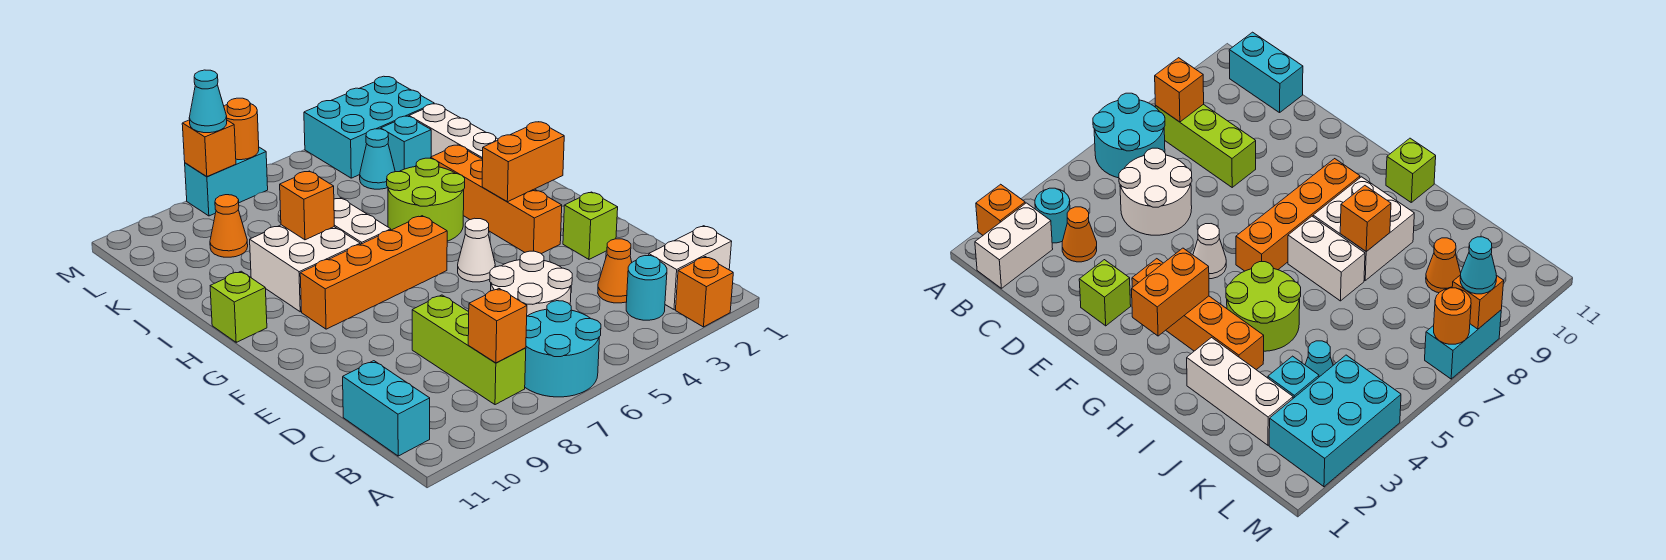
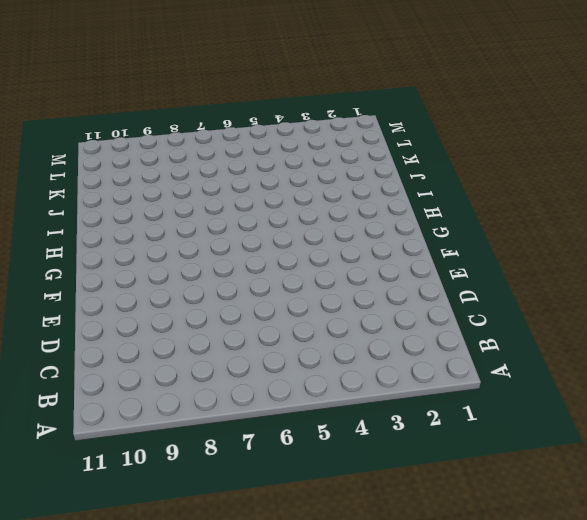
none -> orange brick A2 level 1
none -> cyan round brick A6:B7 level 1
none -> white brick B1:B2 level 1

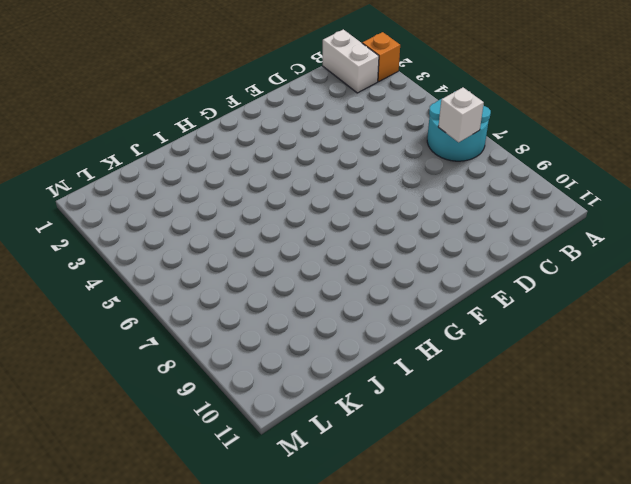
white brick B7 level 2 -> none
none -> cyan round brick B3 level 1
none -> lime brick B8:D8 level 1
none -> cyan brick B11:C11 level 1

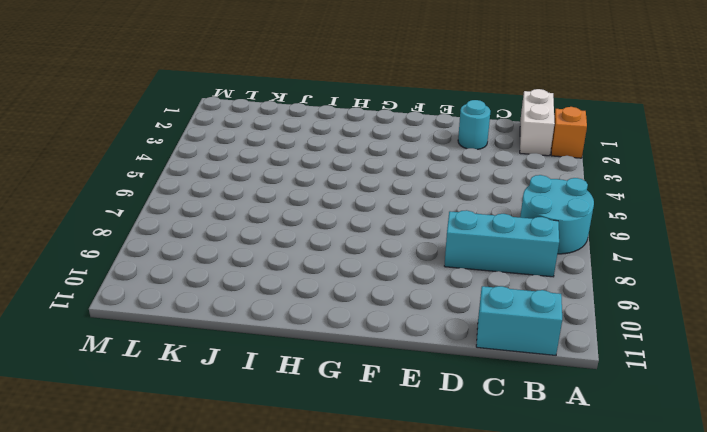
cyan brick B8:D8 level 1 -> lime brick B8:D8 level 1
cyan round brick D2 level 1 -> cyan round brick B3 level 1
none -> orange cone C3 level 1
none -> white round brick C5:D6 level 1
none -> lime brick E2 level 1

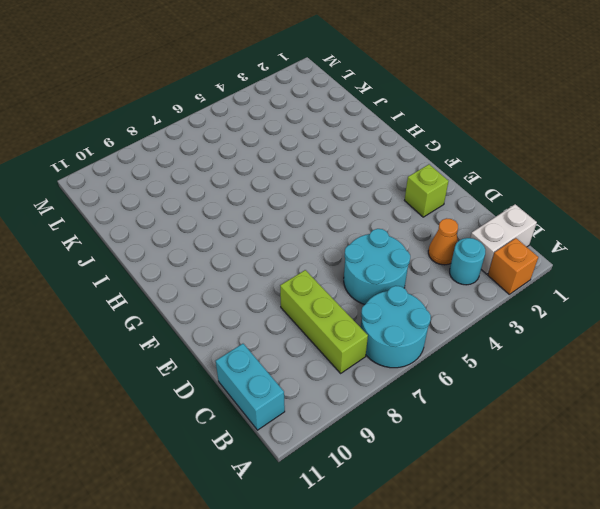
cyan round brick C5:D6 level 1 -> white round brick C5:D6 level 1
none -> orange brick F3:I3 level 1
none -> white cone F5 level 1
none -> orange brick G6:G9 level 1

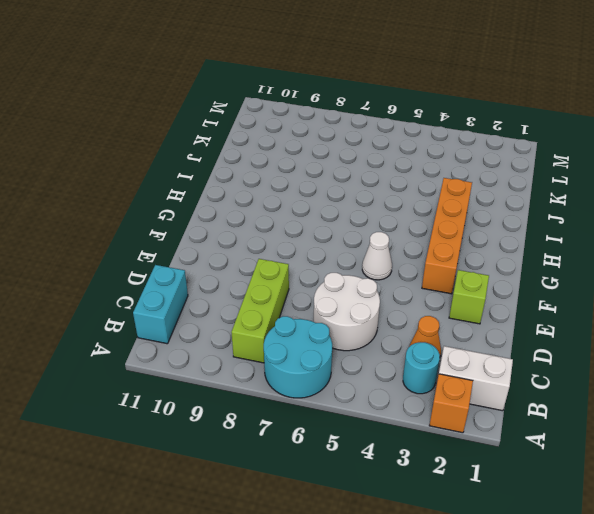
none -> orange brick G6:G9 level 1
none -> lime round brick H4:I5 level 1
none -> white brick H7:I7 level 1

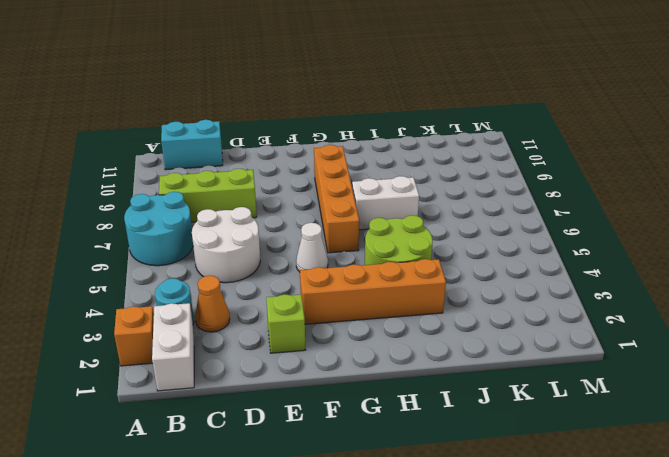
none -> white brick H8:I9 level 1
none -> lime brick H11 level 1
none -> white brick I2:K2 level 1

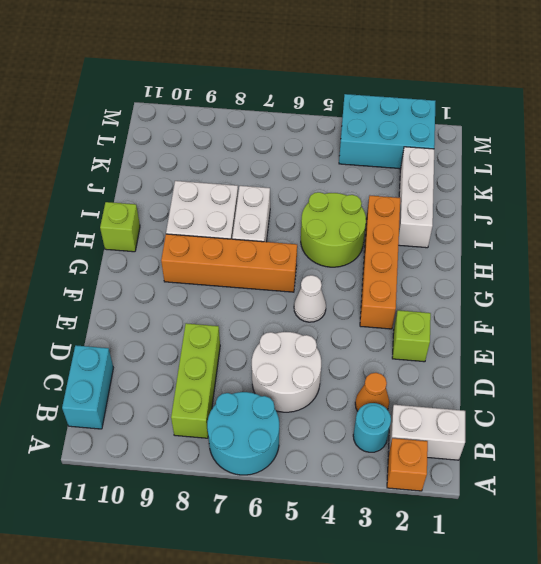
none -> cyan brick K3 level 1
none -> cyan cone K4 level 1
none -> orange cone K9 level 1

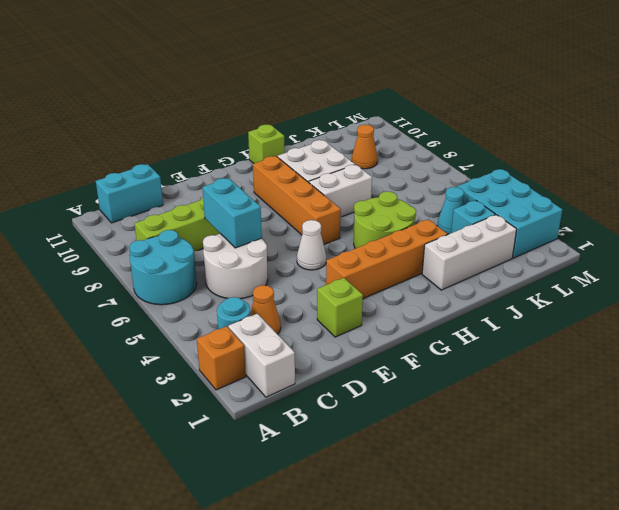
cyan brick D6:D7 level 2 -> cyan brick M7:M8 level 1
none -> orange brick B8 level 2
none -> orange brick G2:G3 level 2
none -> orange brick I8 level 2

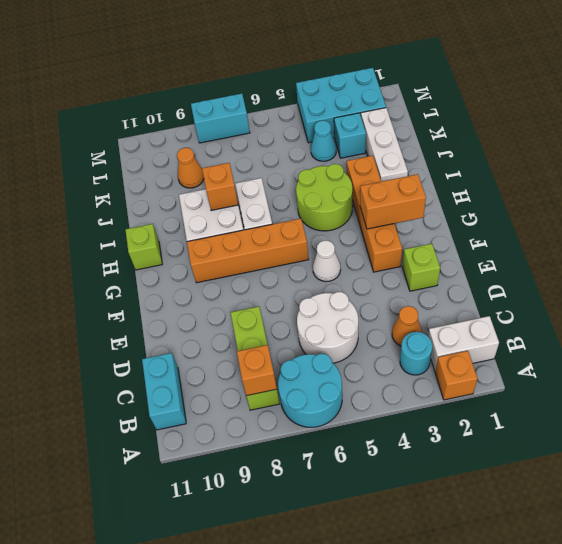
none -> orange round brick M7 level 2
none -> orange brick M8 level 2
none -> cyan cone M8 level 3

